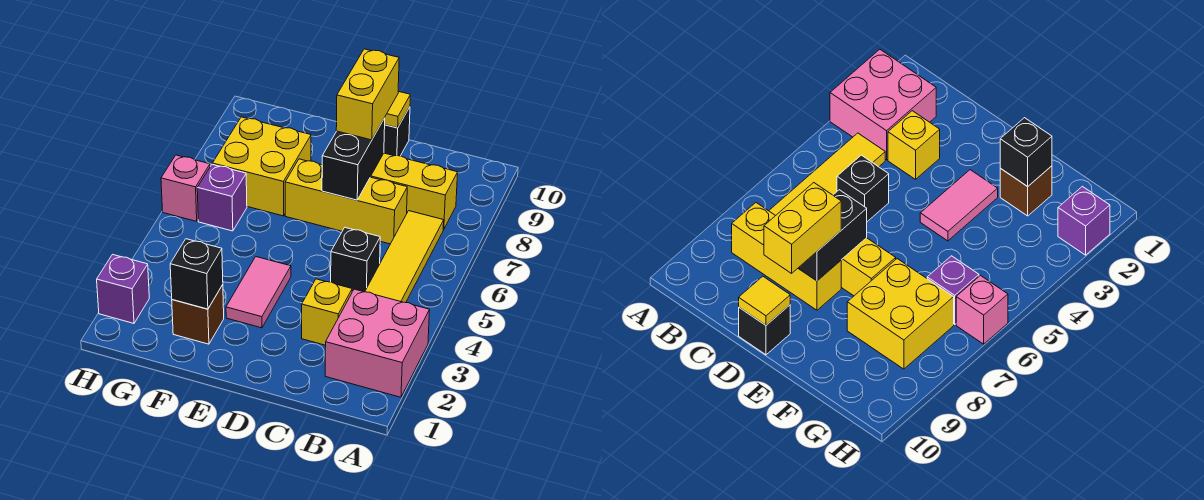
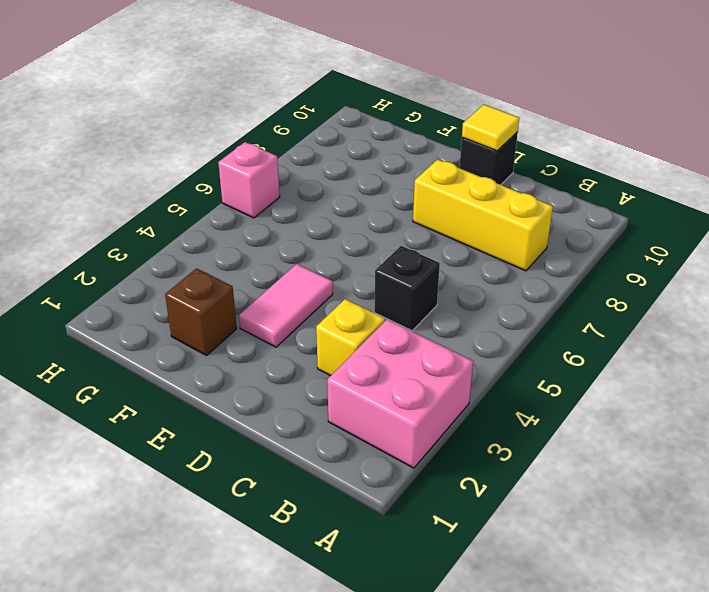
none -> yellow tile B4:B7 level 1
none -> yellow brick C7:E7 level 1
none -> yellow brick F7:G8 level 1

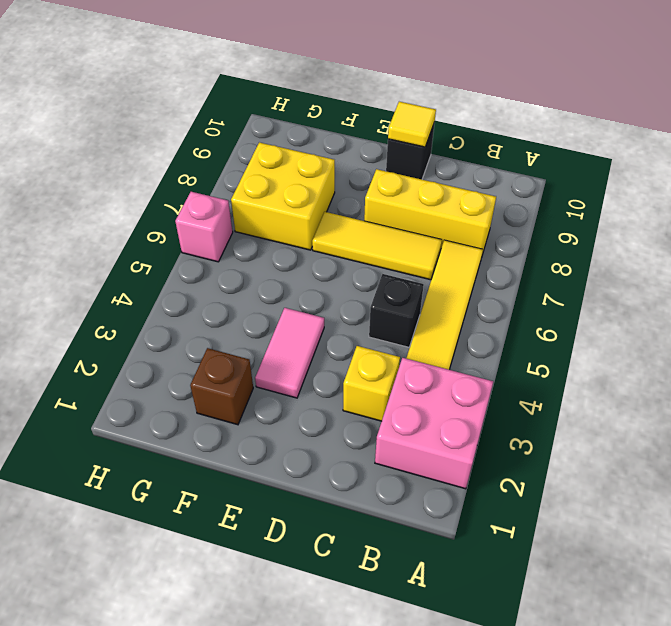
yellow tile C7:E7 level 1 -> yellow brick C7:E7 level 1
none -> purple brick G6 level 1
none -> purple brick H2 level 1
none -> black brick D7:D8 level 2

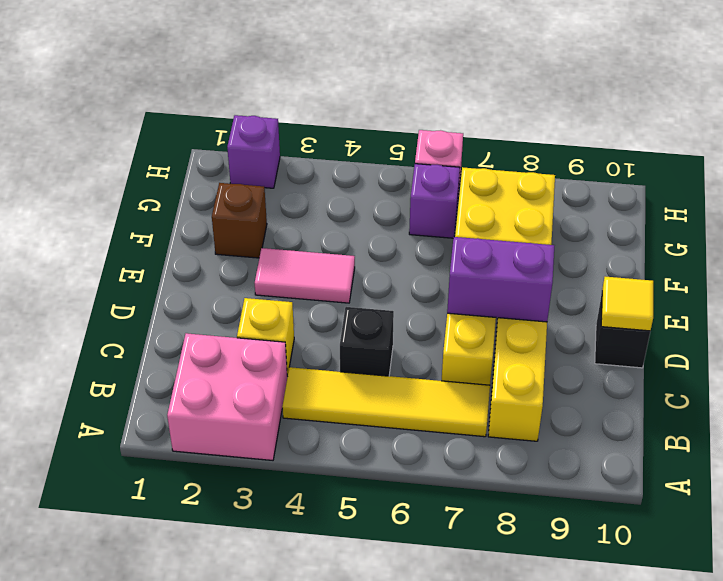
purple brick D7:D8 level 2 -> black brick D7:D8 level 2
none -> black brick F2 level 2
none -> yellow brick D8:D9 level 3

